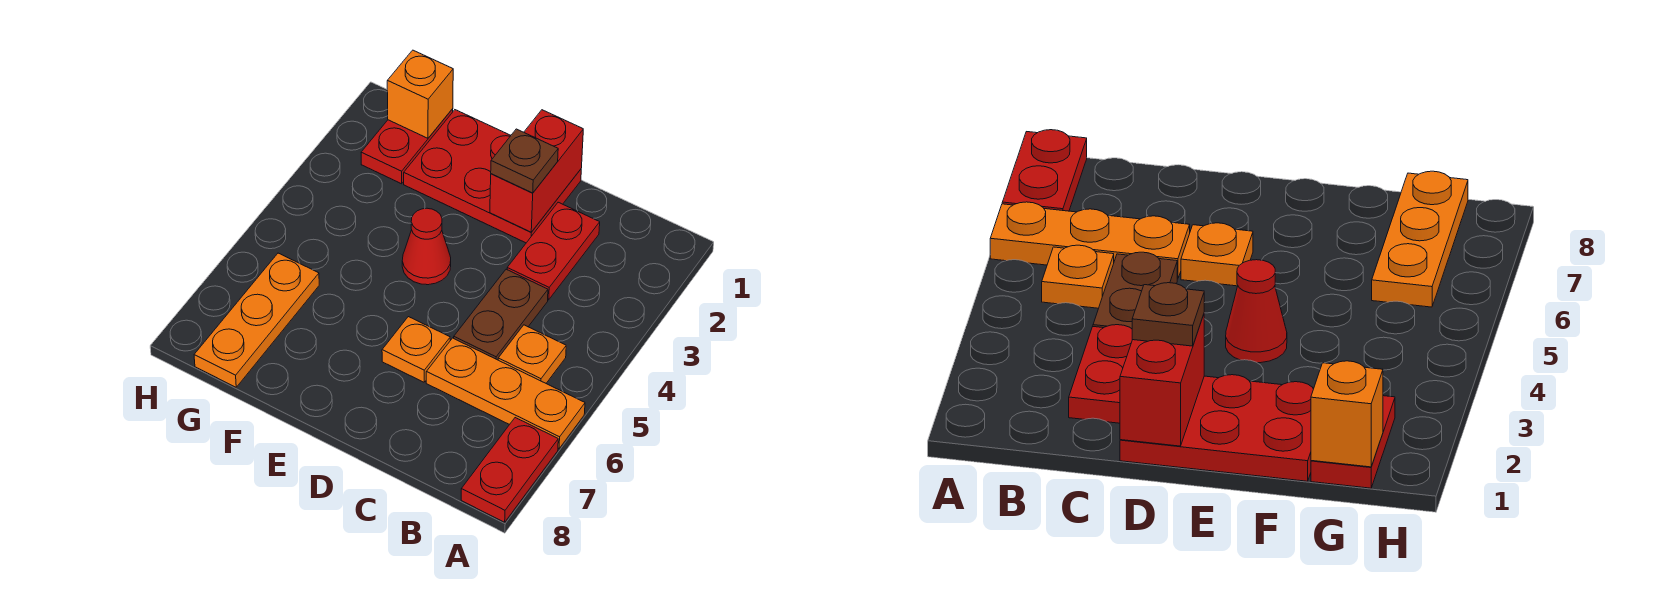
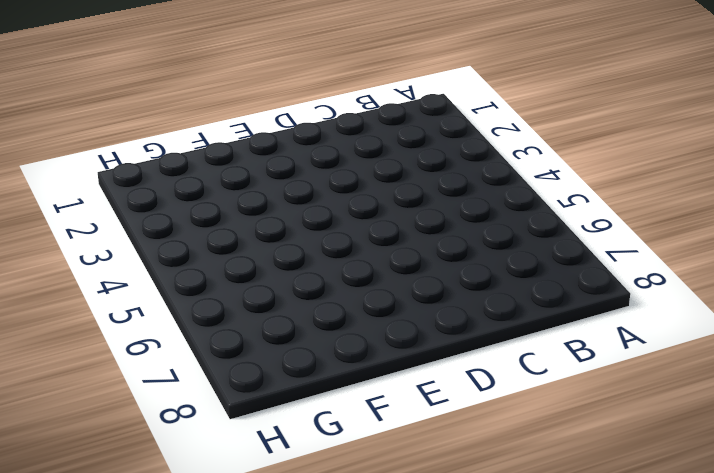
none -> orange plate A6:C6 level 1
none -> red plate A7:A8 level 1
none -> orange plate B5 level 1

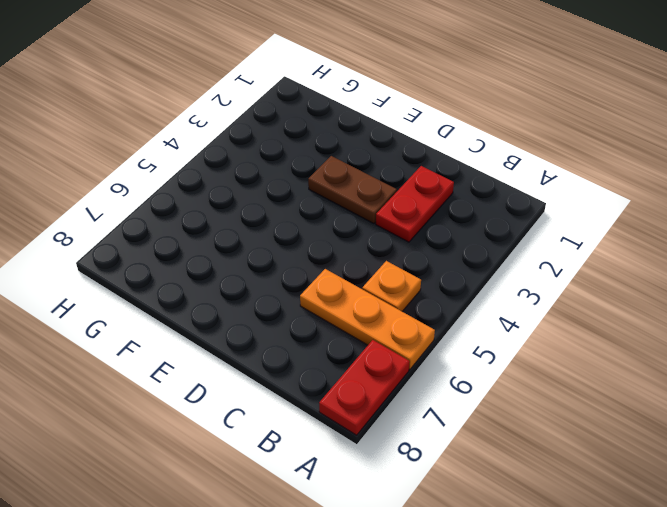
brown plate D3:E3 level 1 -> brown plate C4:C5 level 1
none -> red plate D1:F2 level 1
none -> orange plate D6 level 1
none -> red cone E4 level 1

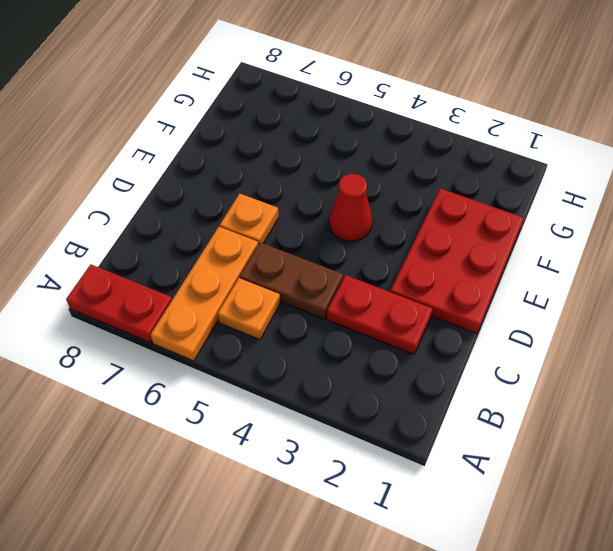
none -> red plate G1:G2 level 1
none -> orange plate G6:G8 level 1
none -> red brick D1:D2 level 2

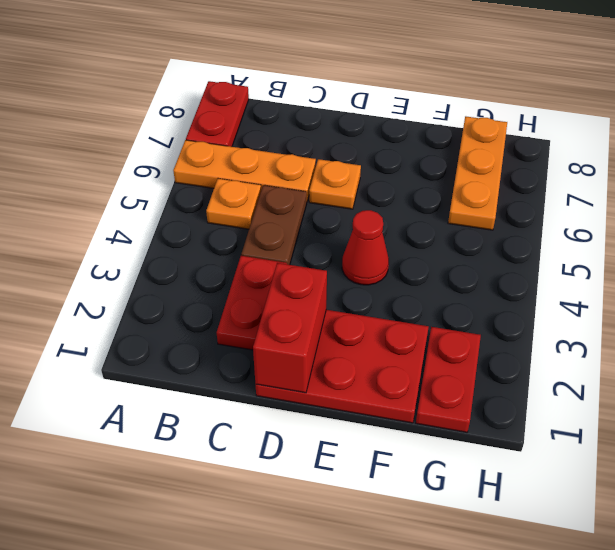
none -> orange brick G1 level 2
none -> brown plate D2 level 3

